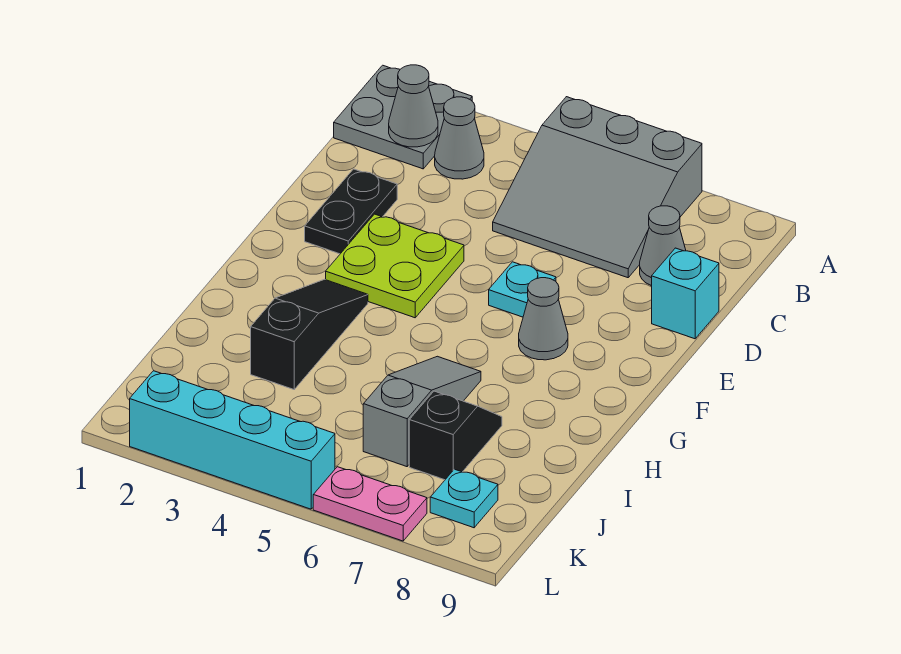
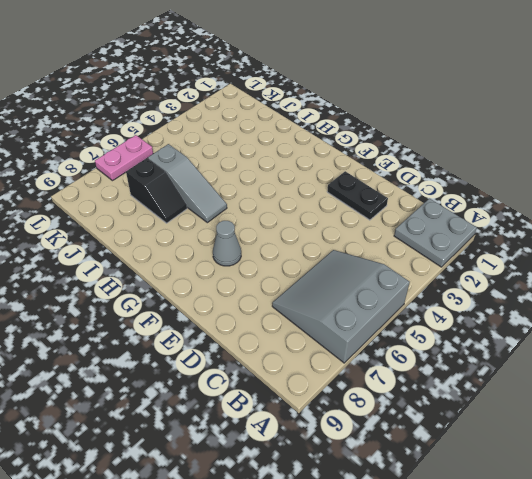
none -> grey cone B3 level 1
none -> grey cone C8 level 1
none -> cyan brick D9 level 1

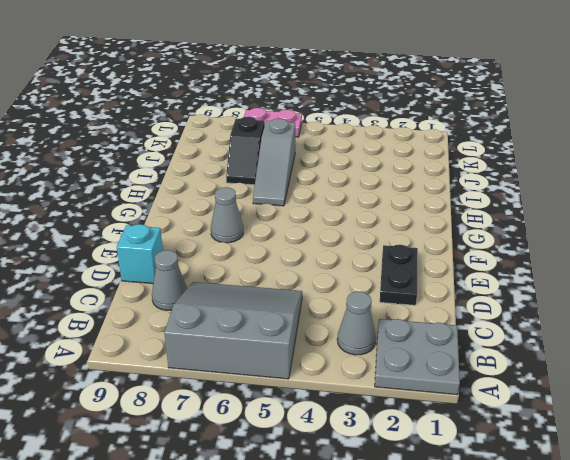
none -> lime plate E3:F4 level 1
none -> cyan plate E6 level 1
none -> black slope G3:I3 level 1 top I

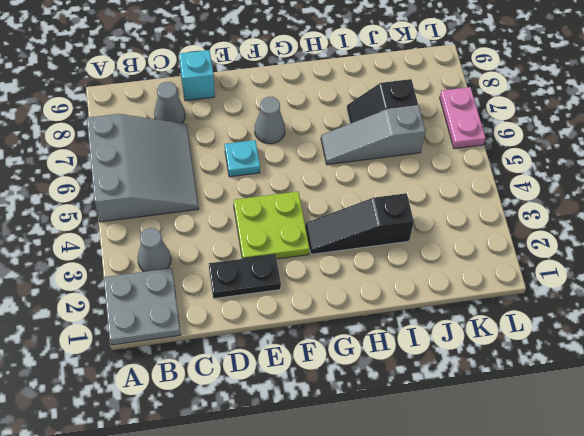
none -> cyan plate K8 level 1
none -> cyan brick L2:L5 level 1
none -> grey cone B2 level 2

